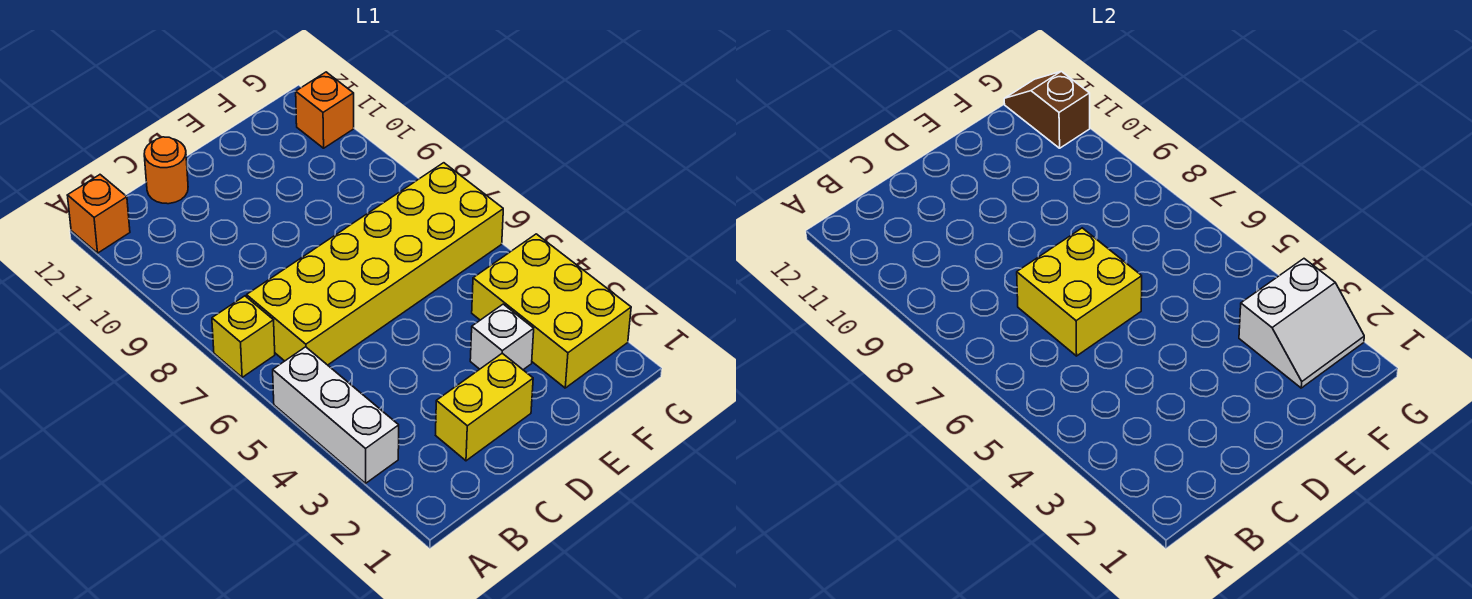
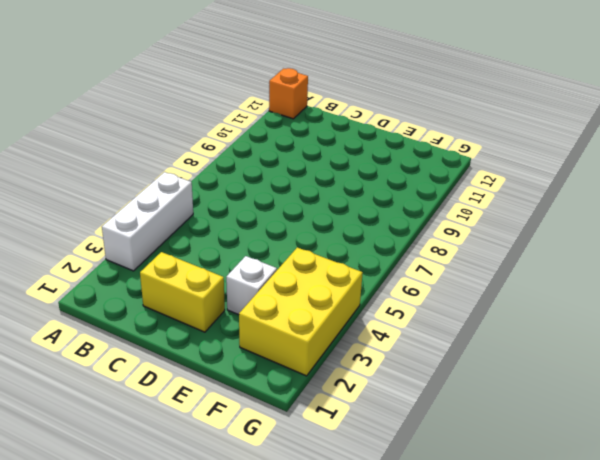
none -> yellow brick A7 level 1
none -> yellow brick B6:G7 level 1
none -> orange round brick C12 level 1

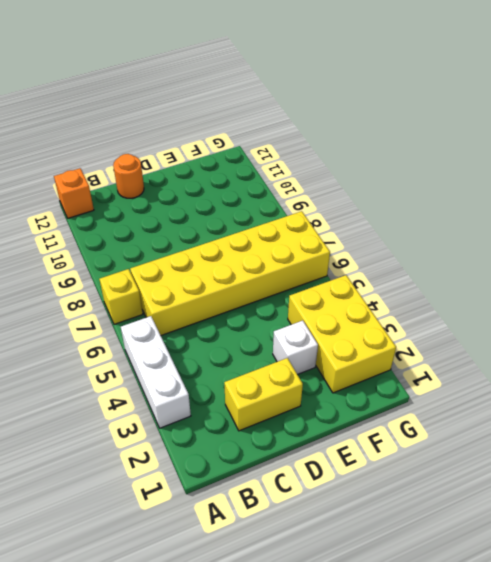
none -> orange brick G11 level 1
none -> yellow brick C6:D7 level 2
none -> white slope F2:G3 level 2 top 3

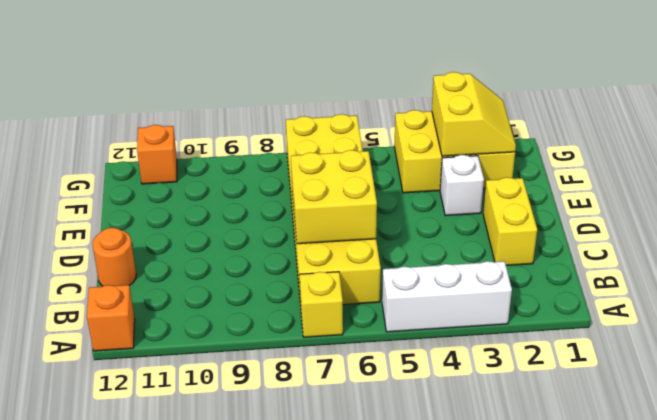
yellow slope F2:G3 level 2 top 3 -> white slope F2:G3 level 2 top 3
none -> brown slope G11:G12 level 2 top 11

